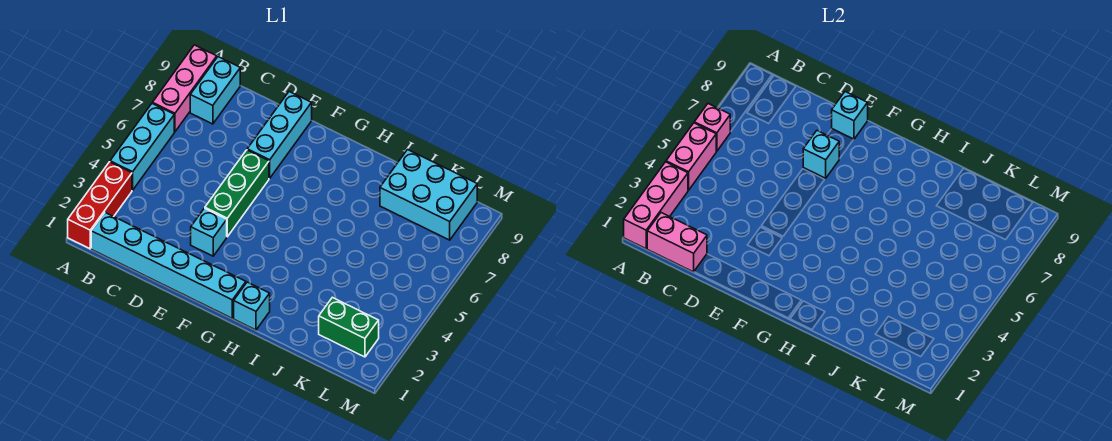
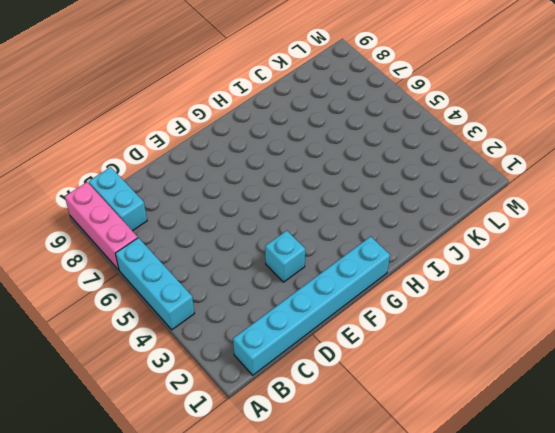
none -> red brick A1:A3 level 1
none -> green brick E4:E6 level 1
none -> cyan brick E7:E9 level 1

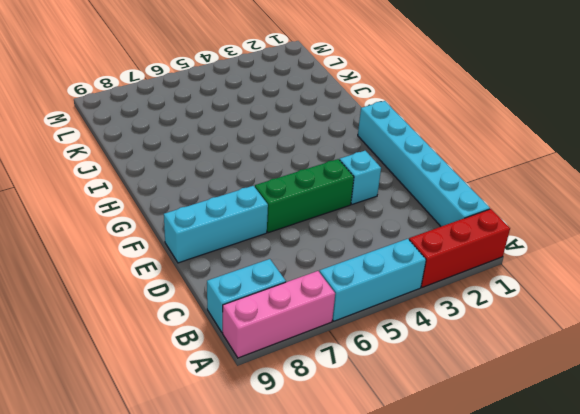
none -> cyan brick H1 level 1
none -> cyan brick J8:L9 level 1
none -> green brick K2:L2 level 1

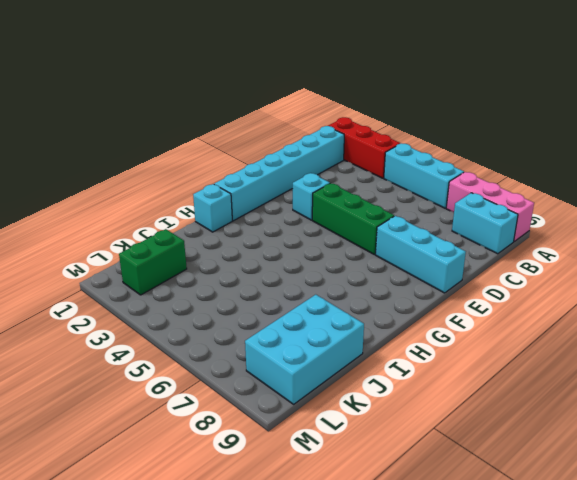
none -> pink brick A1:A3 level 2
none -> pink brick A4:A5 level 2
none -> pink brick A6 level 2

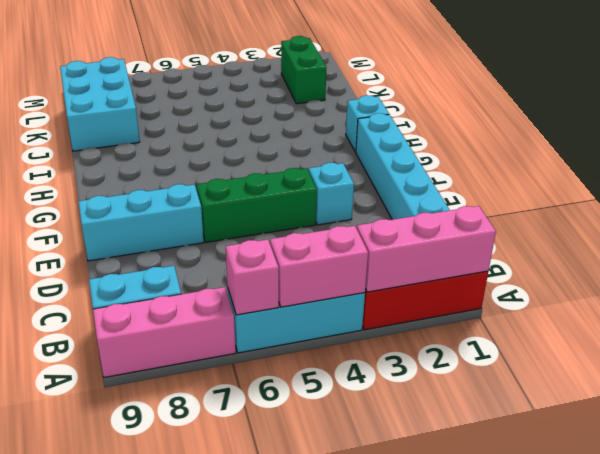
none -> pink brick B1:C1 level 2
none -> cyan brick E7 level 2
none -> cyan brick E9 level 2

